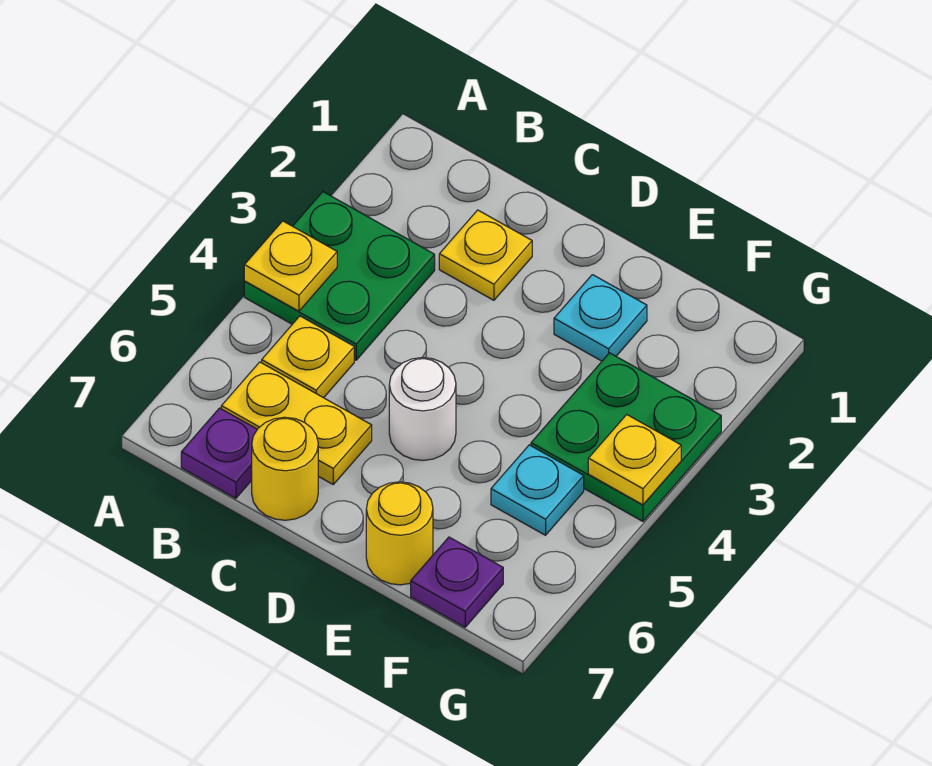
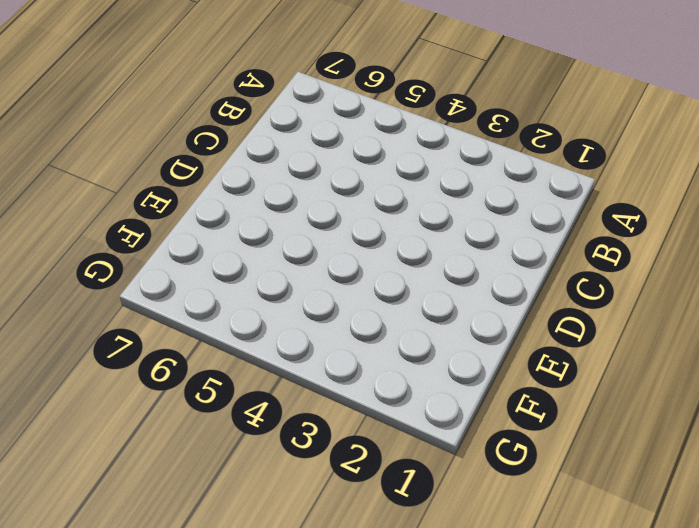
none -> green plate A3:B4 level 1
none -> yellow plate B5 level 1
none -> yellow plate B6:C6 level 1

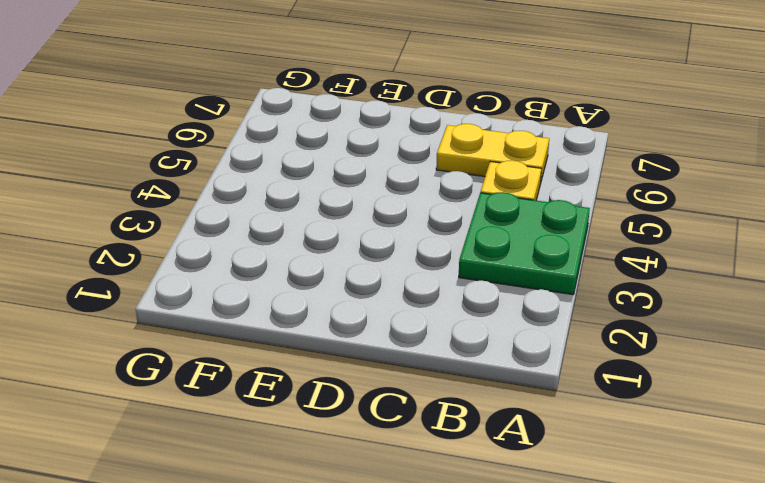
none -> purple plate B7 level 1
none -> yellow plate C2 level 1
none -> yellow round brick C7 level 1

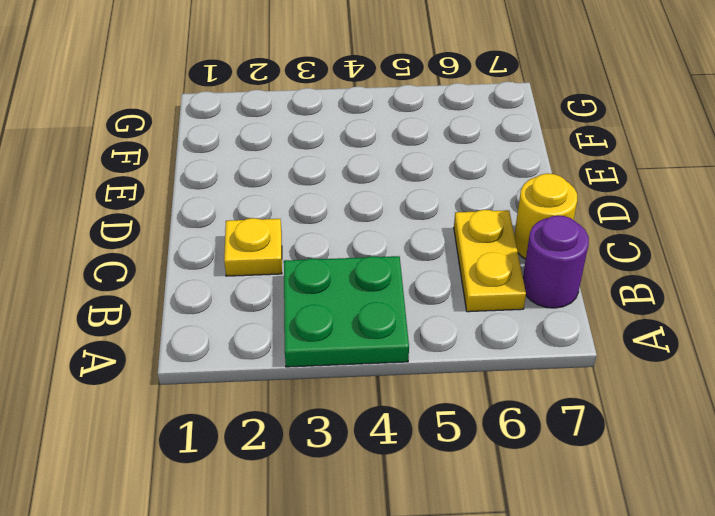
purple round brick B7 level 1 -> purple plate B7 level 1
none -> yellow plate B5 level 1
none -> white round brick D5 level 1
none -> cyan plate E2 level 1

